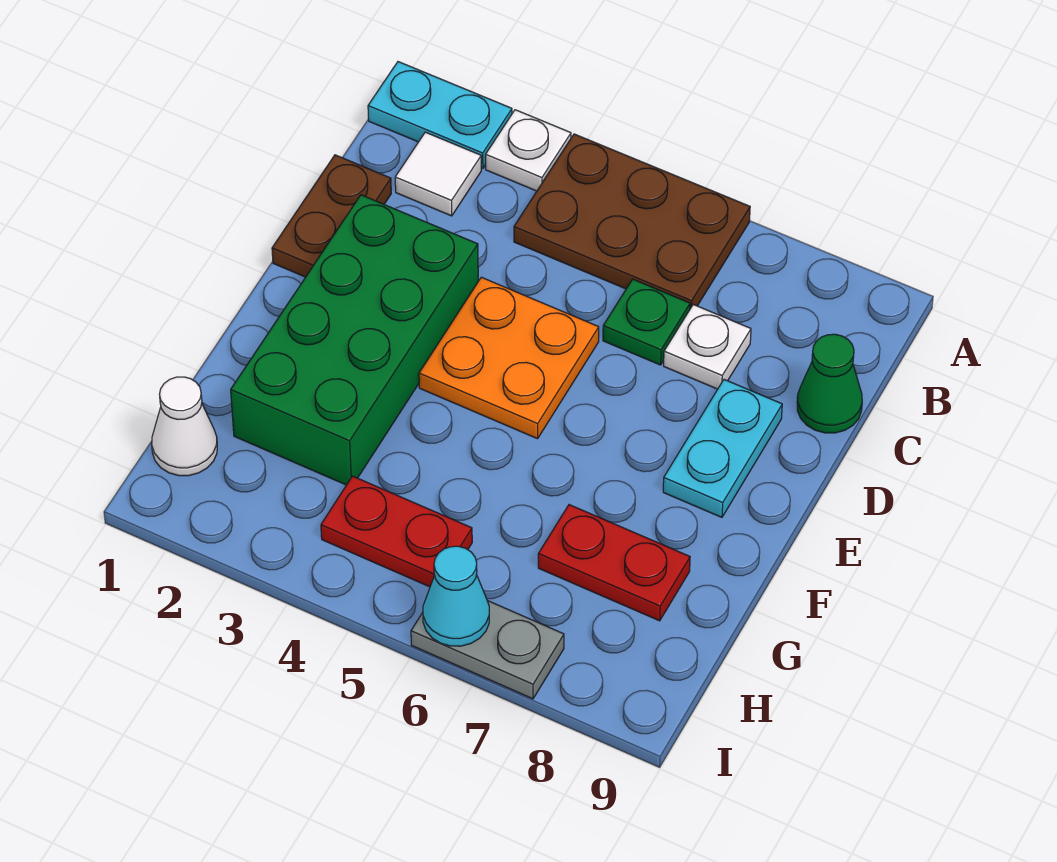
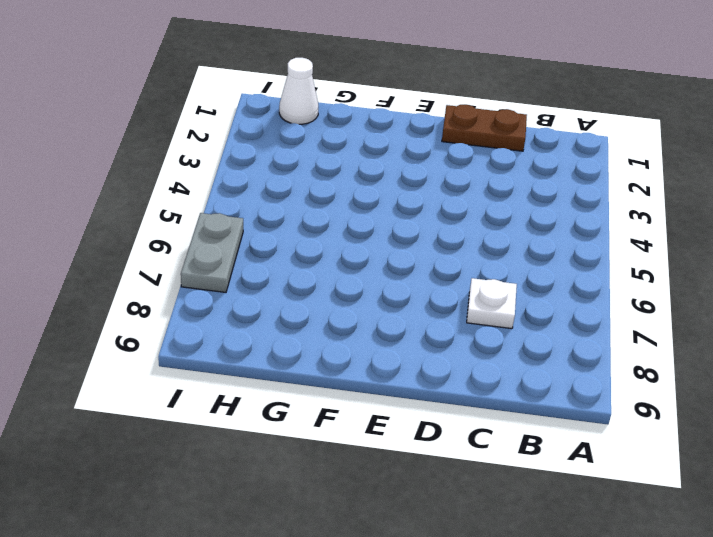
none -> cyan plate A1:A2 level 1
none -> white plate A3 level 1
none -> brown plate A4:B6 level 1

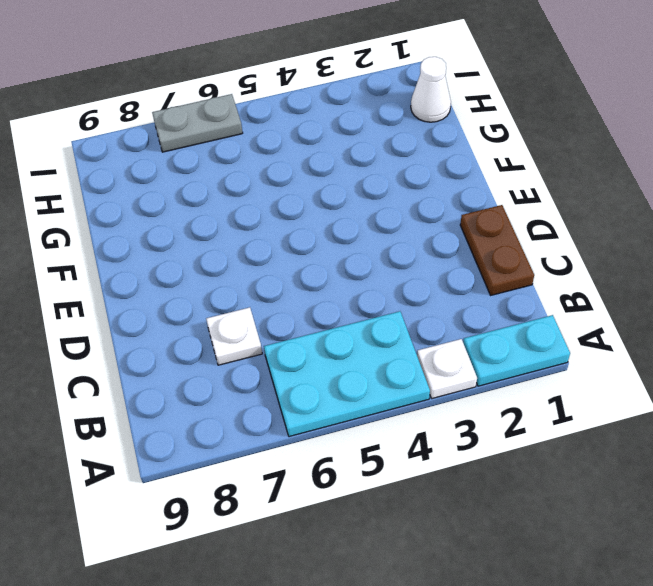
cyan plate A4:B6 level 1 -> brown plate A4:B6 level 1
none -> white tile B2 level 1
none -> green plate C6 level 1
none -> green cone C9 level 1

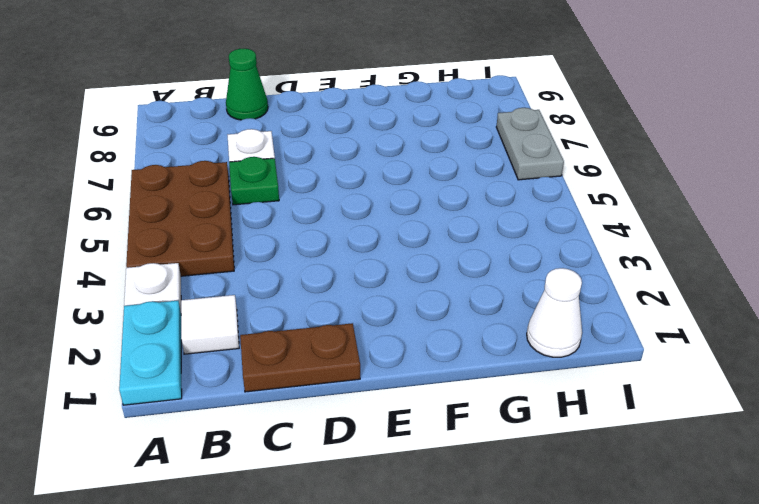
none -> green brick D2:G3 level 1
none -> orange plate D4:E5 level 1
none -> cyan plate D8:E8 level 1

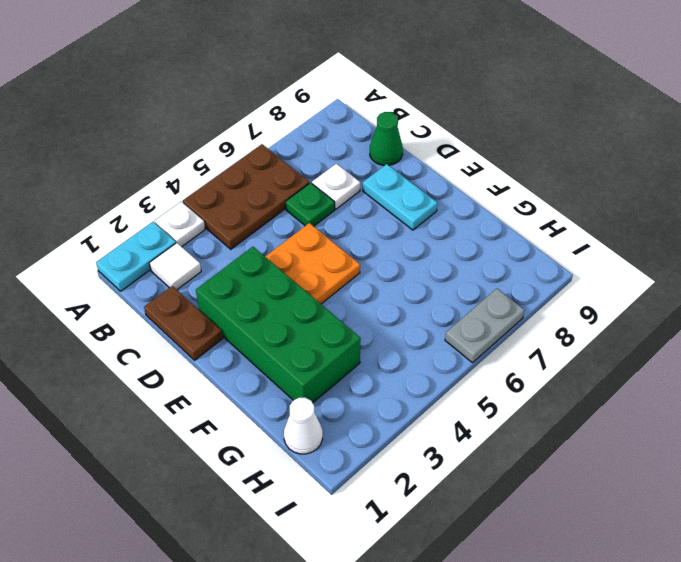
none -> red plate G7:G8 level 1
none -> red plate H4:H5 level 1
none -> cyan cone I6 level 2

